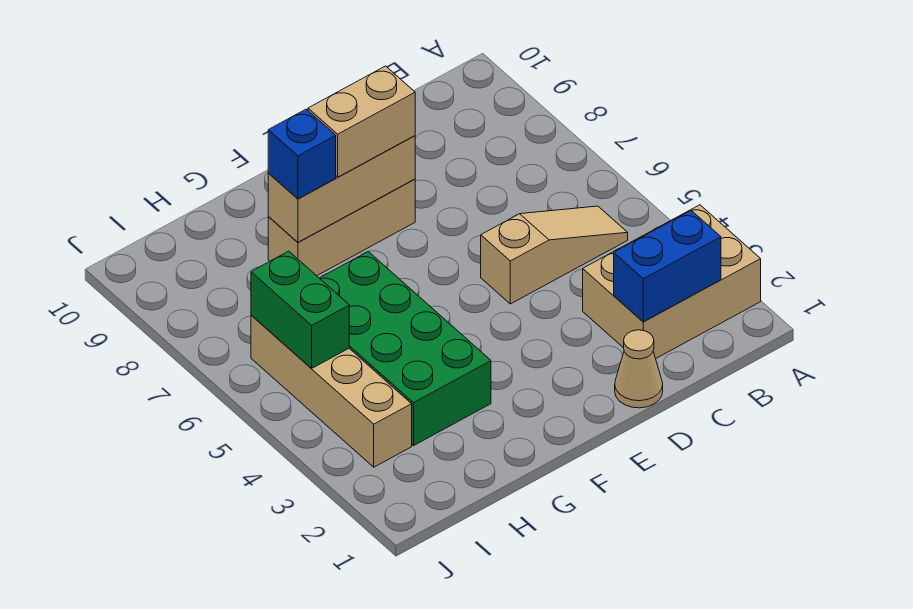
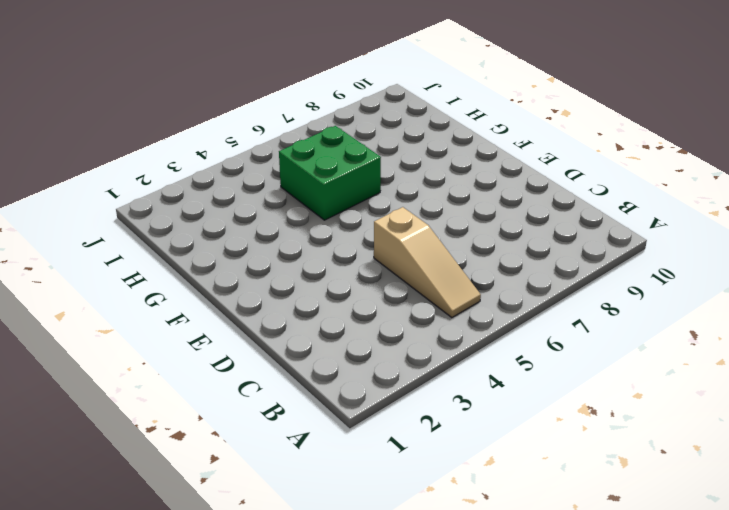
green brick G5:H6 level 1 -> green brick G3:H6 level 1
none -> tan brick A2:C3 level 1
none -> tan cone D1 level 1

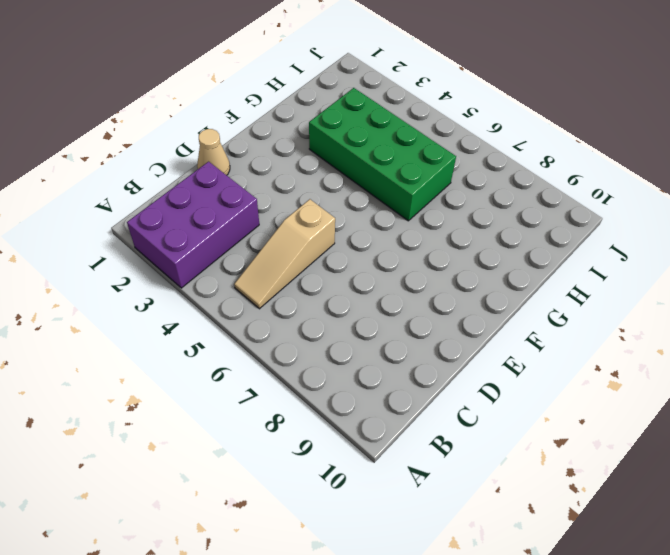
purple brick A2:C3 level 1 -> tan brick A2:C3 level 1
none -> tan brick E8:G8 level 1
none -> tan brick I3:I6 level 1

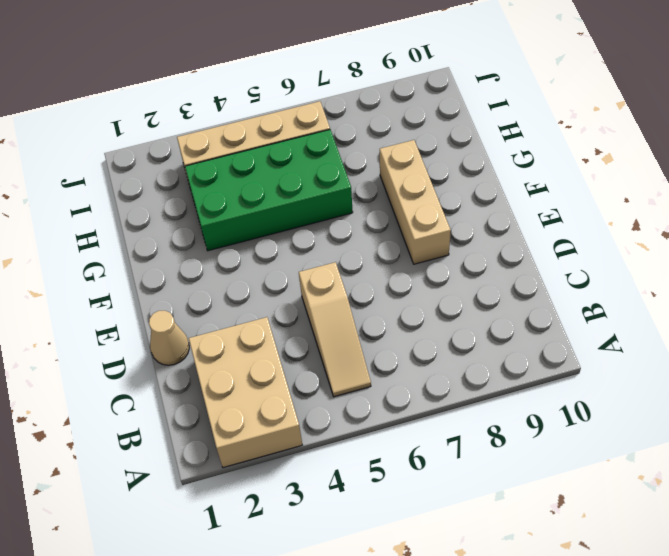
none -> blue brick B2:C2 level 2
none -> tan brick E8:G8 level 2

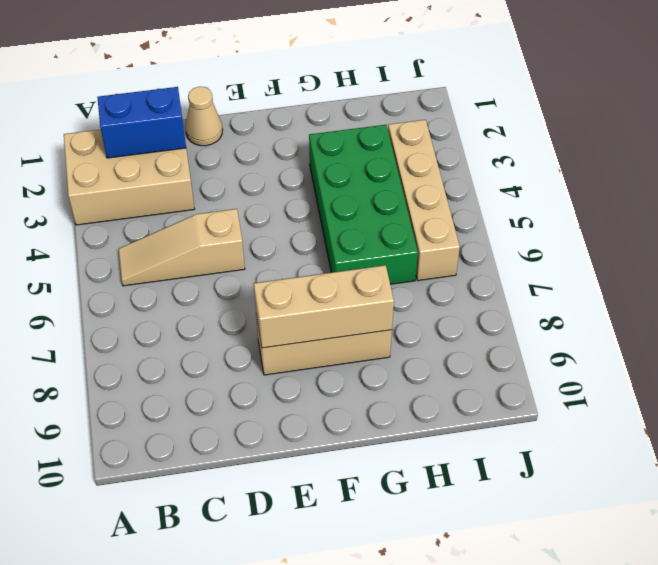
none -> green brick I5:I6 level 2
none -> tan brick E8:F8 level 3

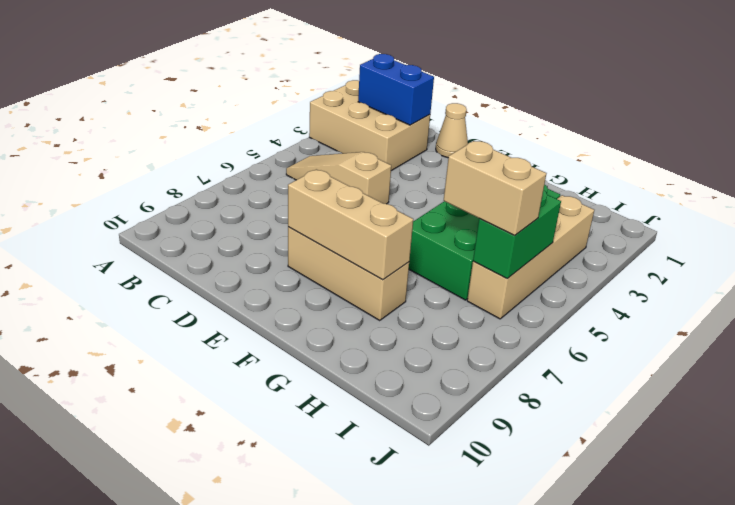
tan brick H6:I6 level 3 -> tan brick E8:F8 level 3
none -> blue brick G8 level 3

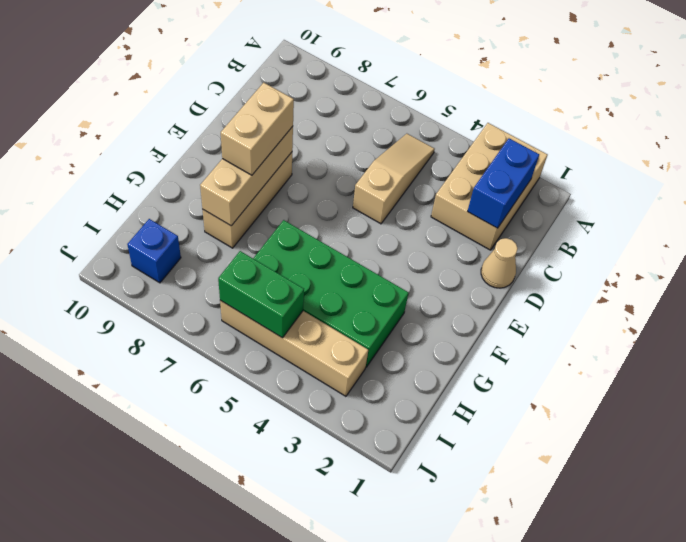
blue brick I9 level 1 -> blue brick G8 level 3

